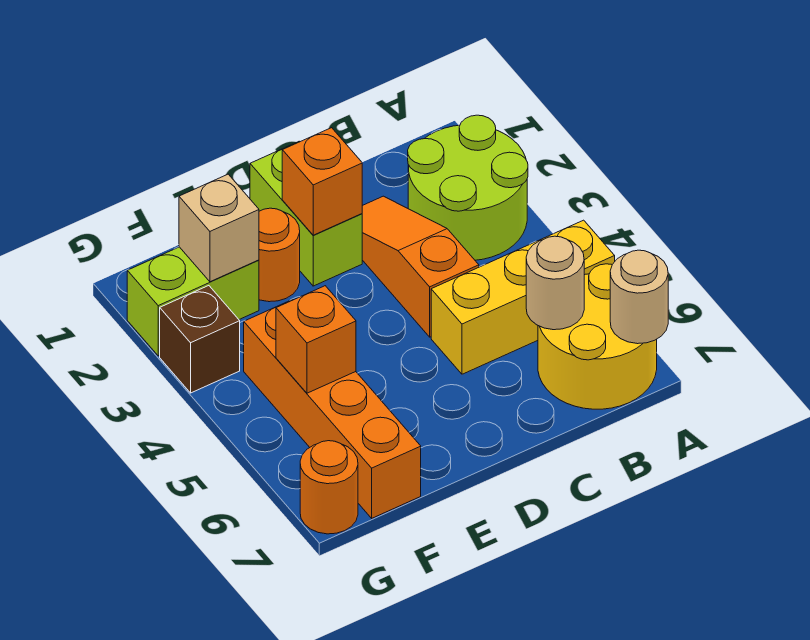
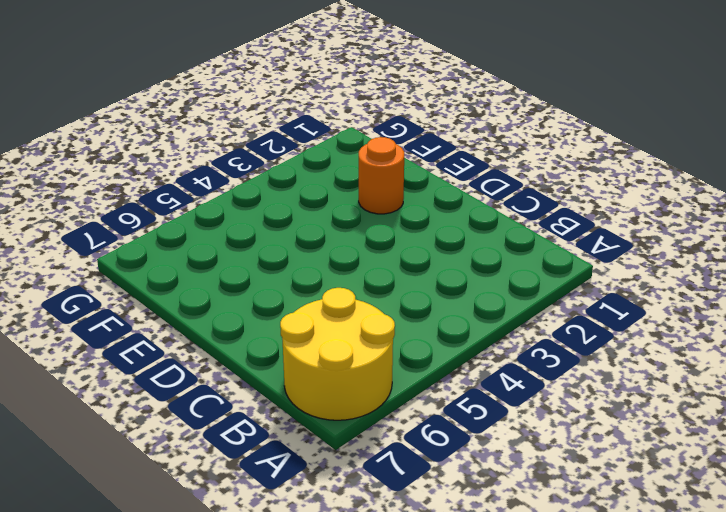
none -> lime round brick A2:B3 level 1
none -> yellow brick A5:C5 level 1
none -> orange slope C2:C4 level 1 top 4

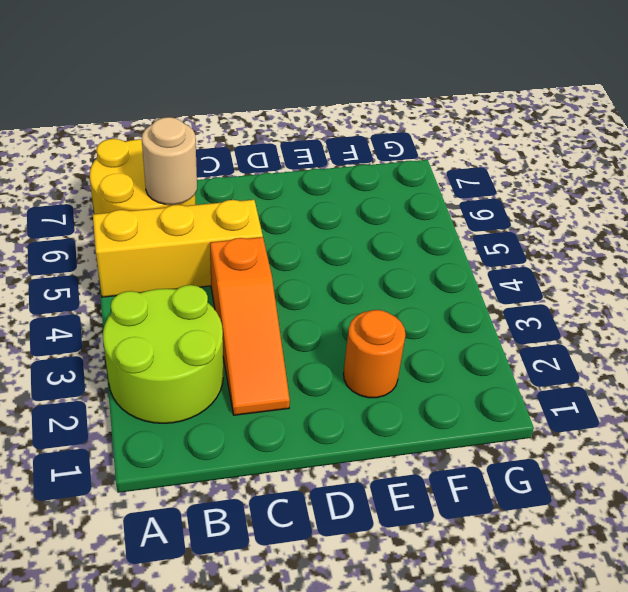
none -> lime brick D1:D2 level 1
none -> lime brick F2:G2 level 1
none -> orange brick F4:F7 level 1

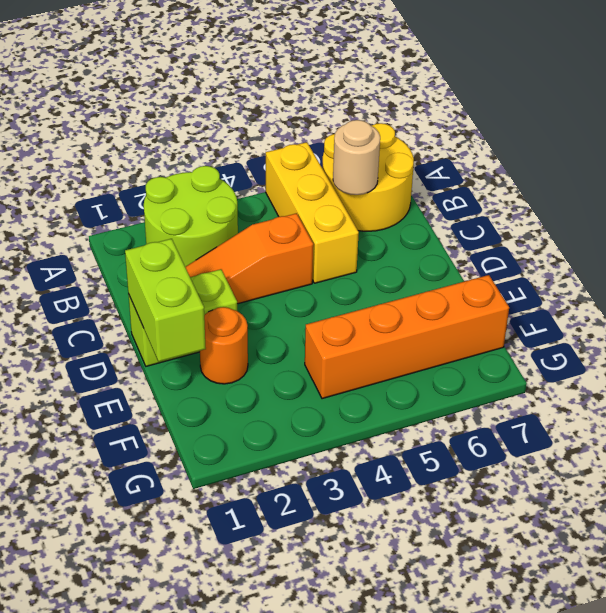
lime brick D1:E1 level 2 -> lime brick F2:G2 level 1
none -> brown brick G3 level 1
none -> orange round brick G7 level 1
none -> tan round brick A7 level 2

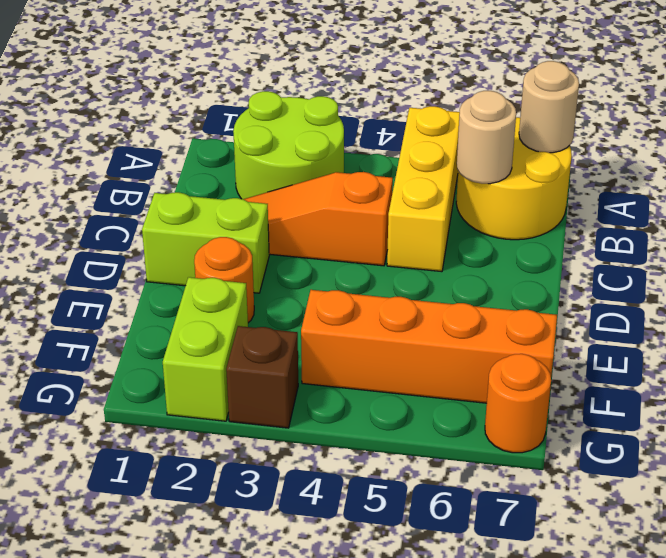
none -> orange brick D2 level 2
none -> tan brick F2 level 2
none -> orange brick F5 level 2

